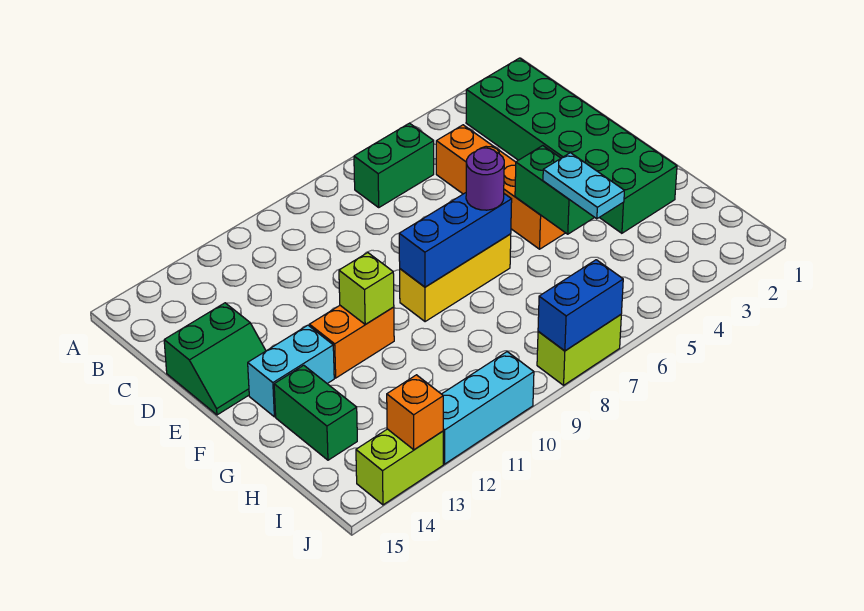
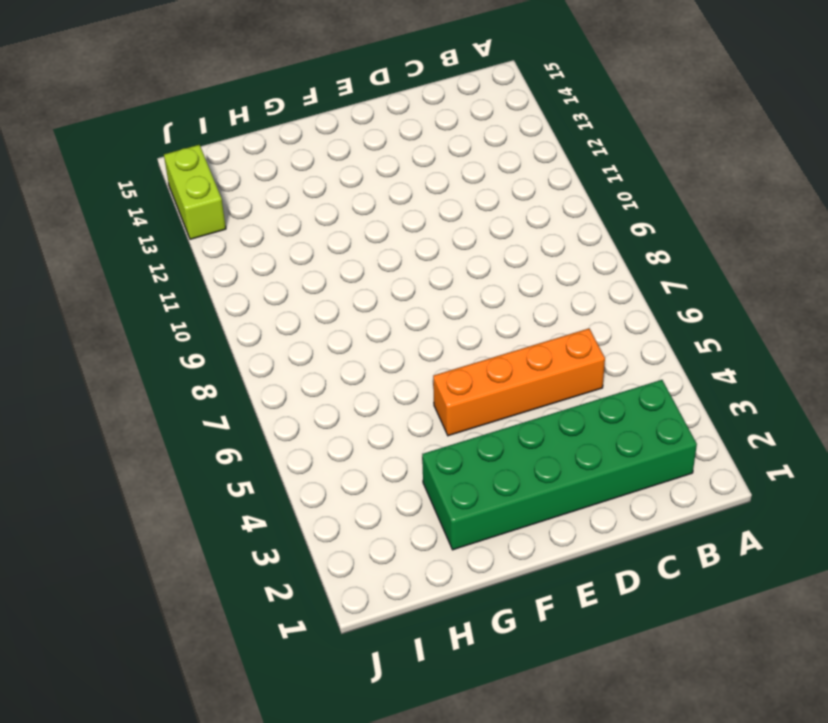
none -> green brick B6:B7 level 1
none -> green slope D14:E15 level 1 top D
none -> yellow brick F7:F9 level 1

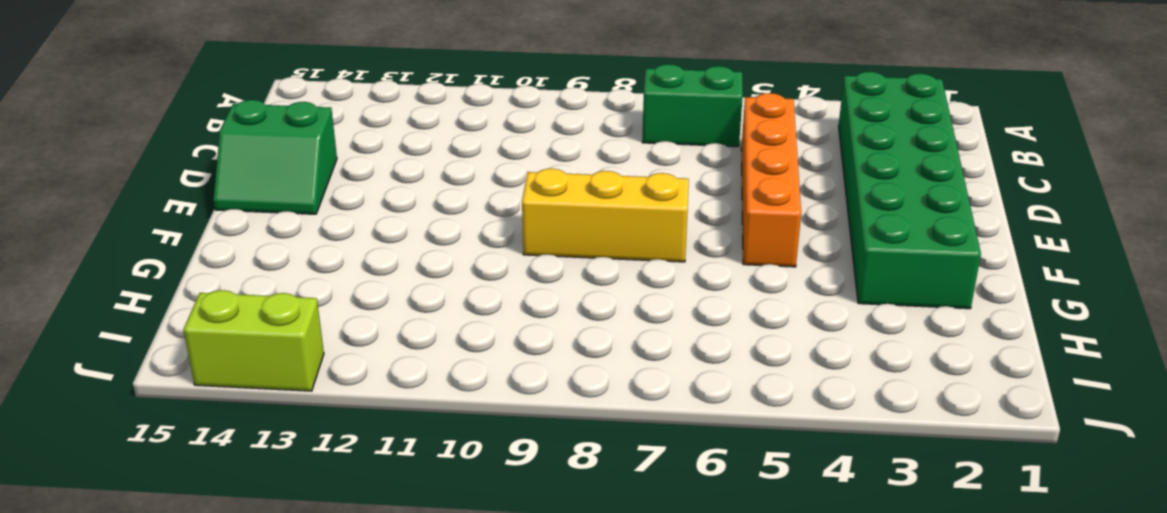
none -> orange brick F11:F12 level 1
none -> cyan brick F13:F14 level 1
none -> green brick G14:H14 level 1

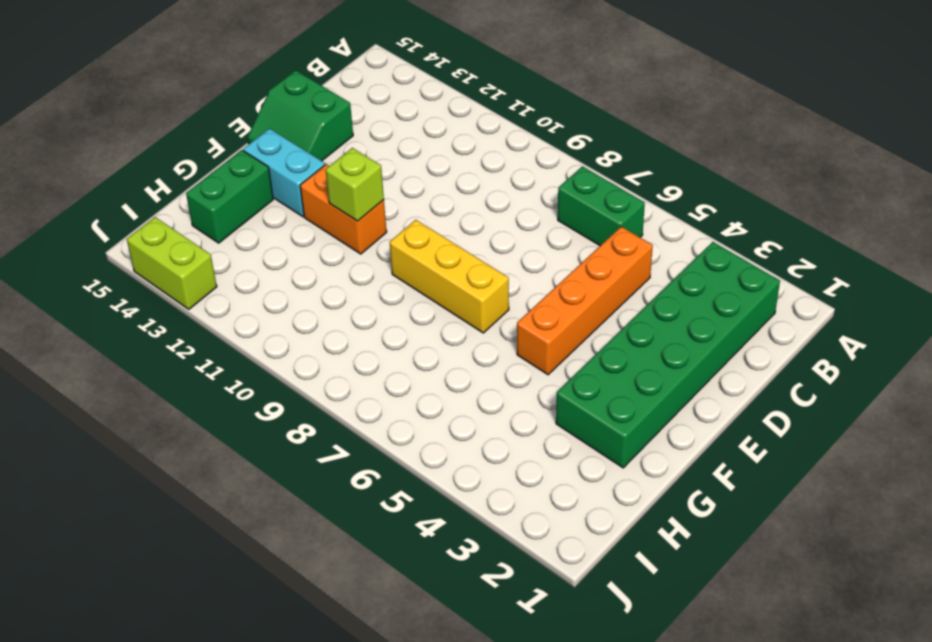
none -> lime brick J7:J8 level 1
none -> cyan brick J10:J12 level 1
none -> green brick F5:G5 level 2

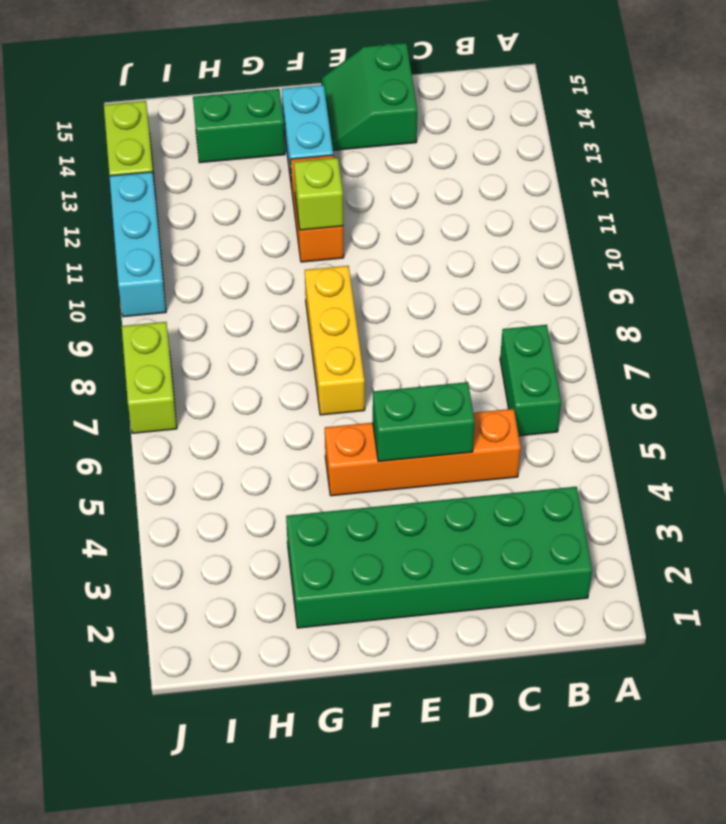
green brick D5:E5 level 2 -> green brick F5:G5 level 2
none -> blue brick F7:F9 level 2
none -> blue brick J7:J8 level 2
none -> orange brick J13 level 2

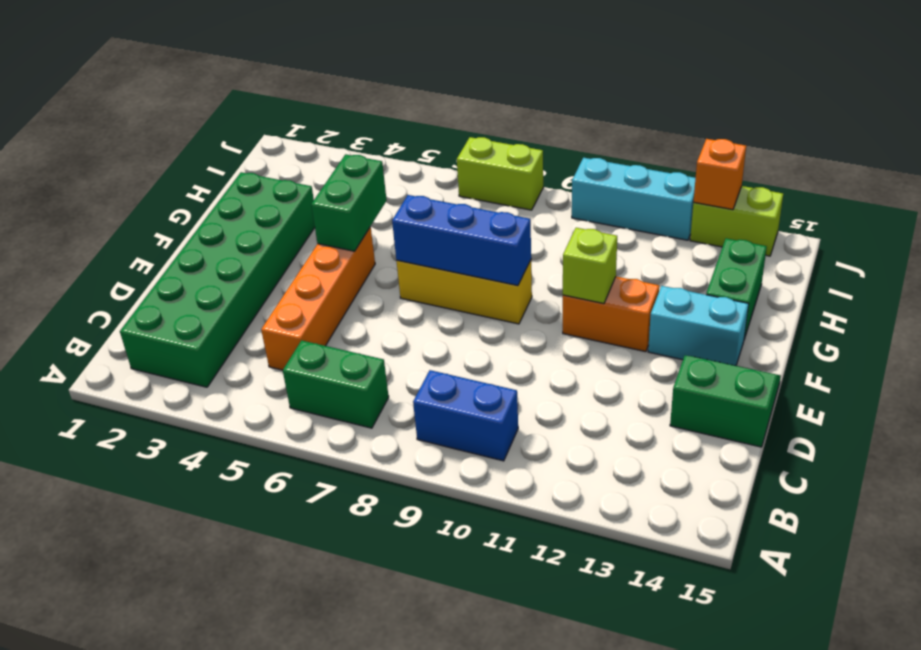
blue brick B9:B10 level 1 -> blue brick J7:J8 level 2
none -> purple round brick F7 level 3
none -> cyan plate G5:H5 level 3

